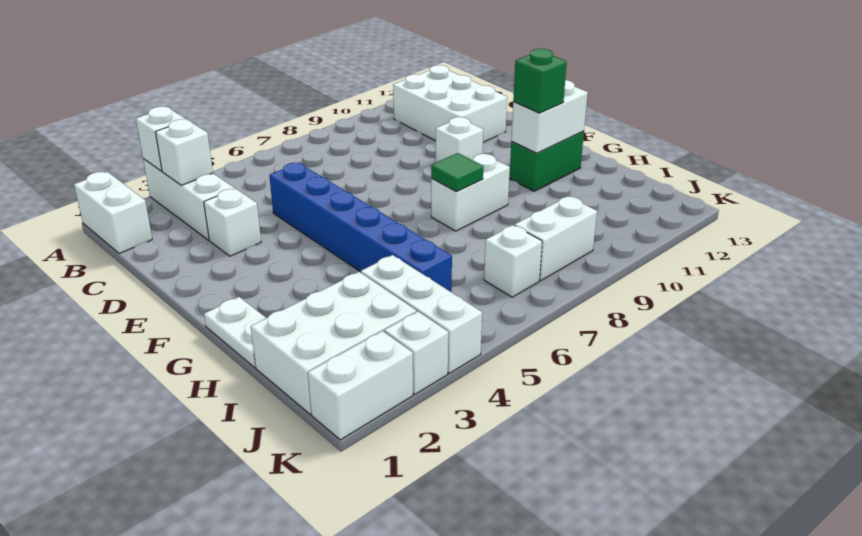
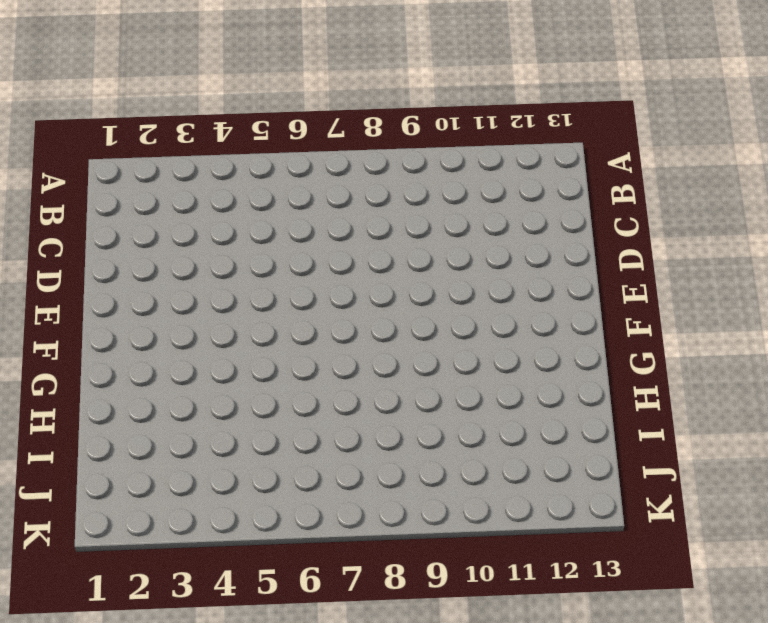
none -> white brick A1:B1 level 1
none -> white brick A3:C3 level 1
none -> white brick B11:D12 level 1

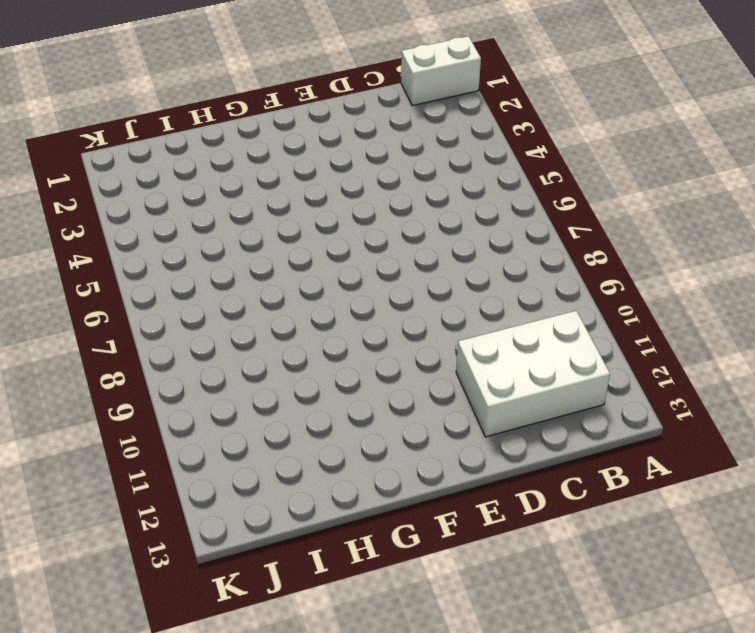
none -> white brick A3:C3 level 1
none -> white brick D3 level 1
none -> blue brick D5:I5 level 1

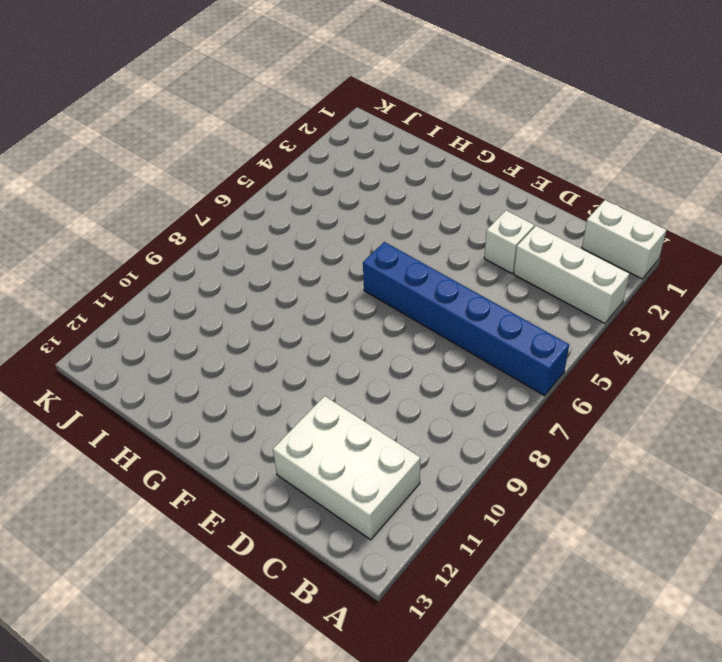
blue brick A6:F6 level 1 -> blue brick D5:I5 level 1
none -> white brick E10 level 1
none -> white plate G1:H1 level 1
none -> white brick G8:G9 level 1

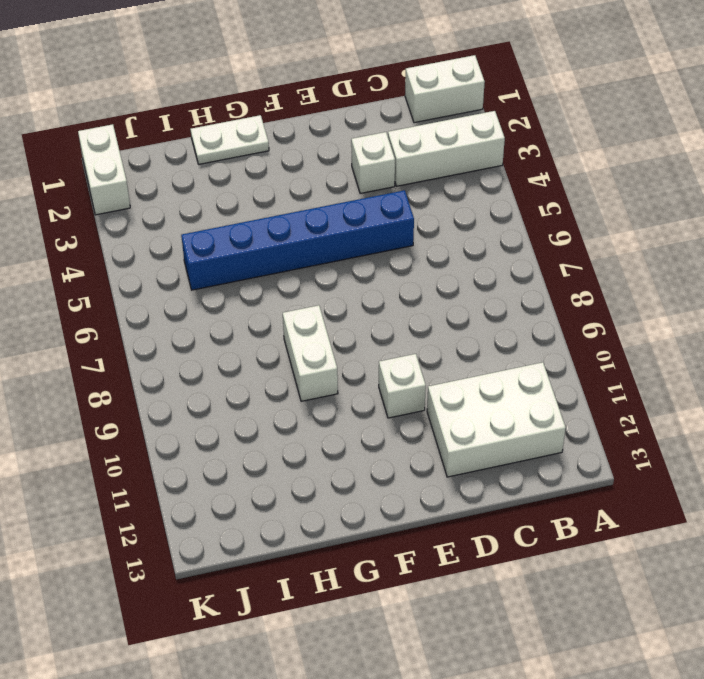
none -> green brick G11:G12 level 1
none -> white brick I1:J3 level 1
none -> white brick I4:K4 level 1

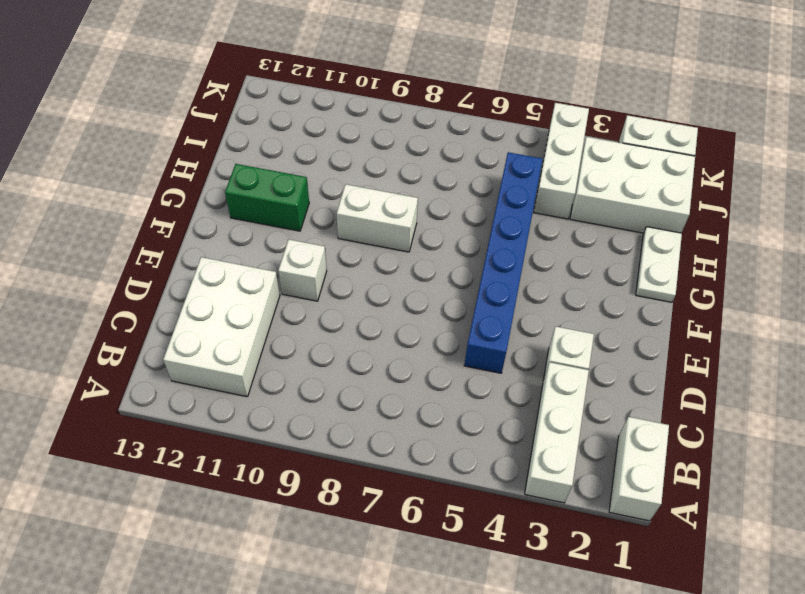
none -> white brick J7 level 1
none -> white brick J8:J9 level 1
none -> white brick K3 level 1

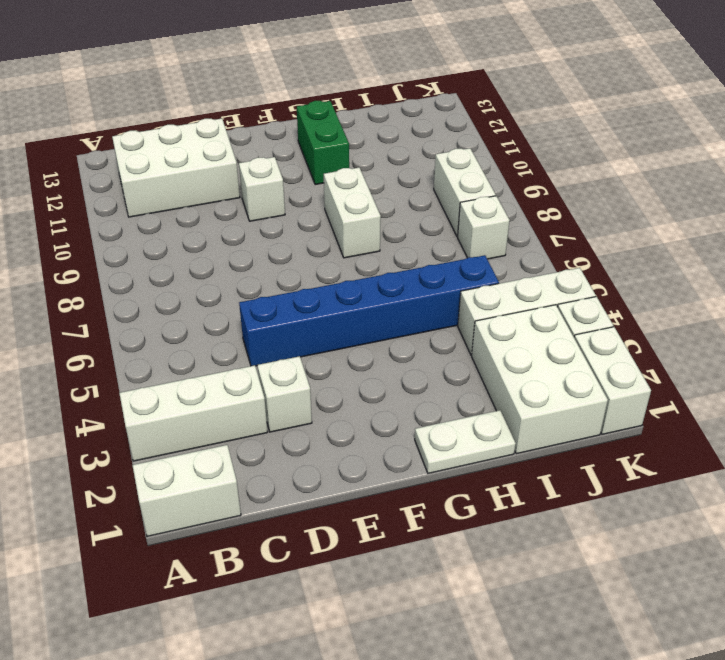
none -> white brick A3 level 2
none -> white brick B3 level 2
none -> green tile G8 level 2

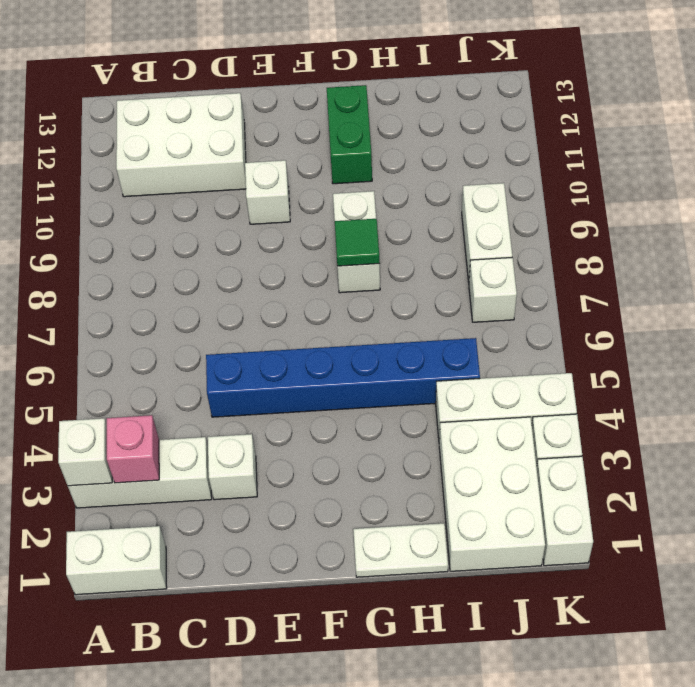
pink brick B3 level 2 -> white brick B3 level 2
none -> white brick G11:G12 level 2
none -> green brick G11 level 3

